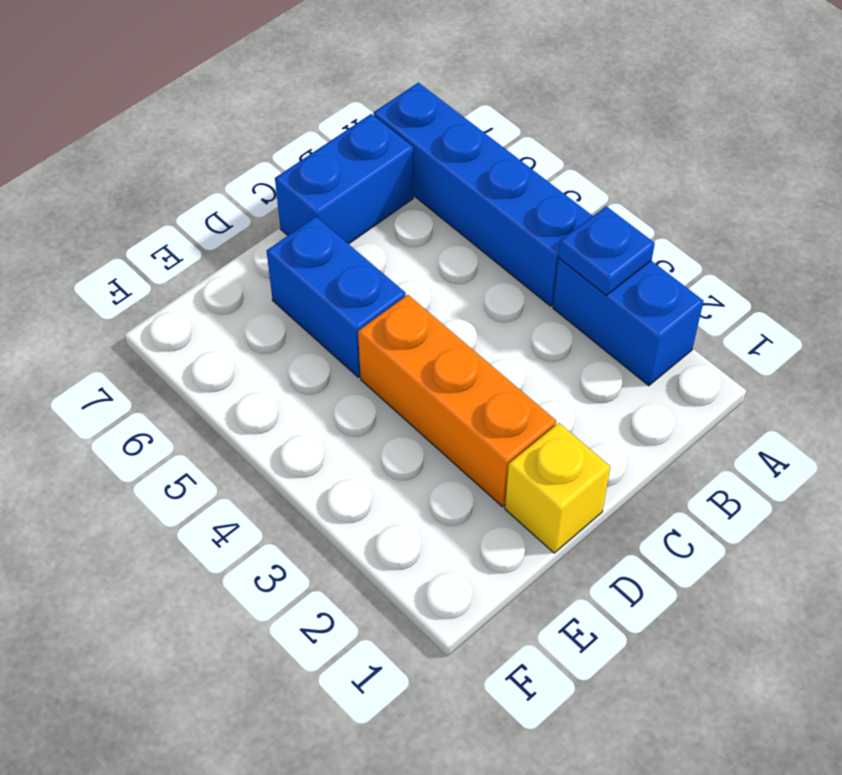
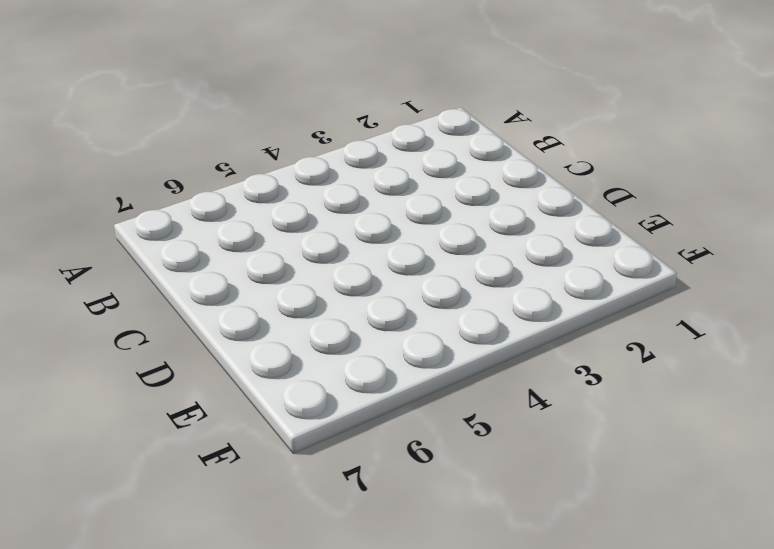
none -> blue brick A2:A3 level 1
none -> blue brick A4:A7 level 1

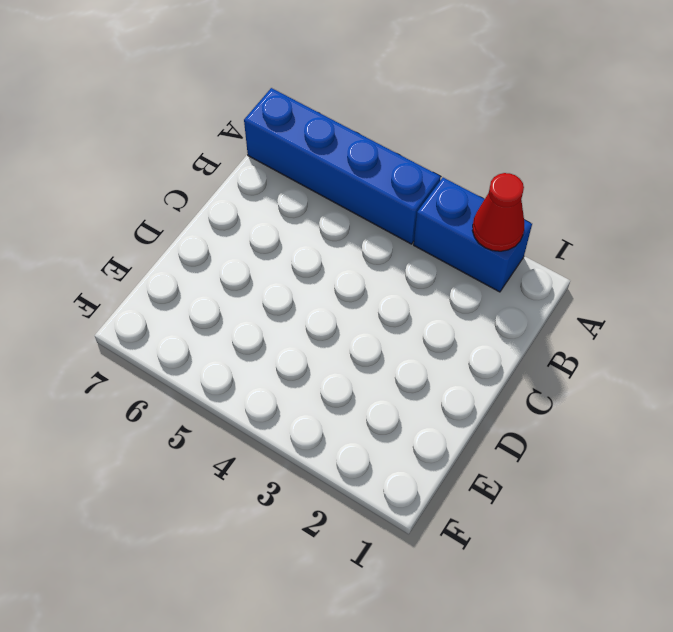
red cone A2 level 2 -> none
none -> blue brick B7:C7 level 1
none -> yellow brick D1 level 1

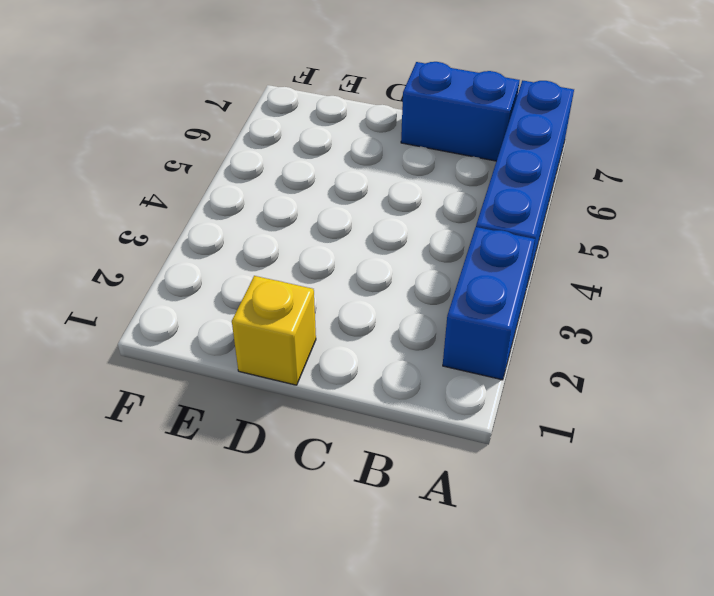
none -> orange brick D2:D4 level 1
none -> blue brick D5:D6 level 1

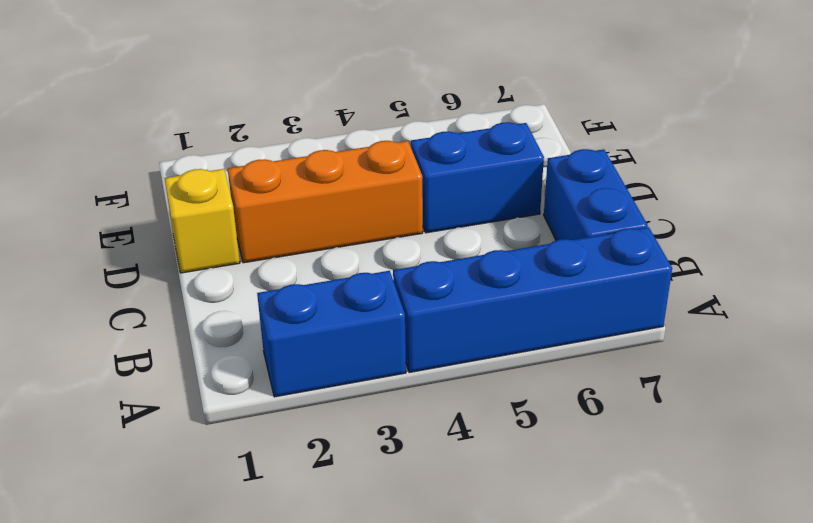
none -> blue plate A3 level 2

